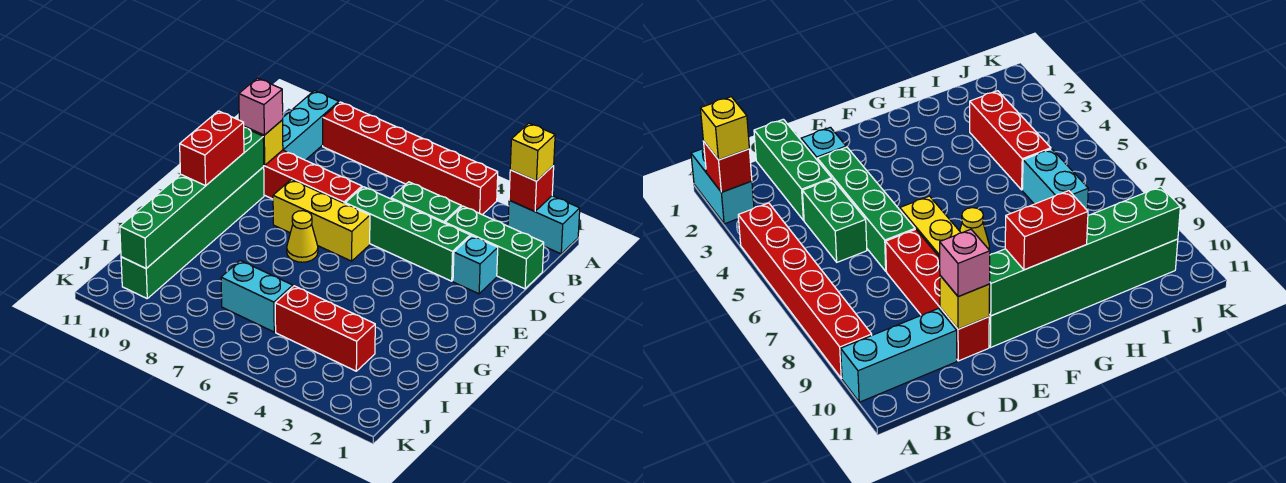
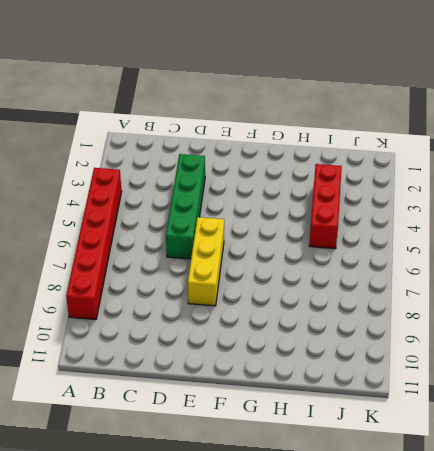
none -> cyan brick A1:A2 level 1
none -> cyan brick A10:C10 level 1
none -> green brick C1:C3 level 1

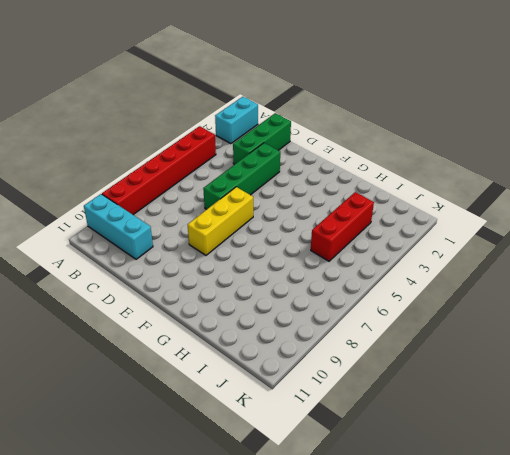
none -> green brick C4:C5 level 1
none -> cyan brick D2 level 1
none -> red brick D7:D10 level 1

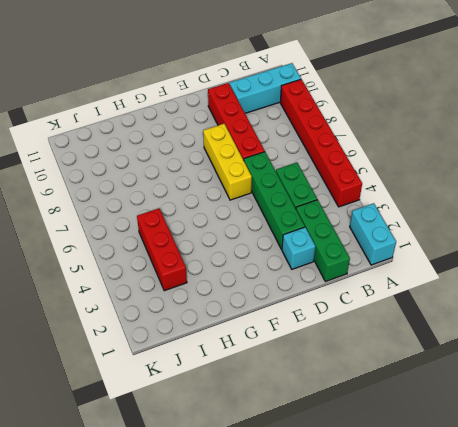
none -> green brick E10:J10 level 1
none -> yellow cone F7 level 1
none -> cyan brick I6:I7 level 1

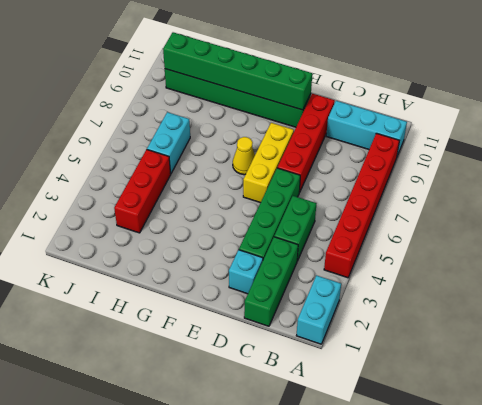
none -> red brick A2 level 2
none -> yellow brick D10 level 2
none -> yellow brick A2 level 3

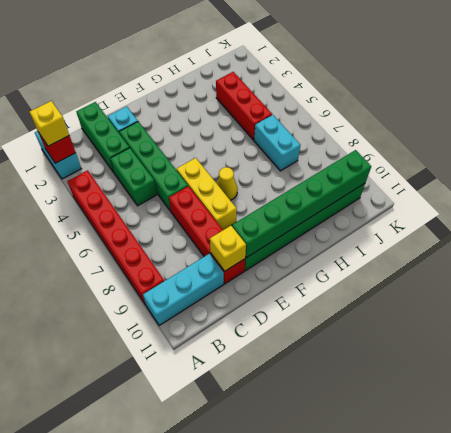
none -> pink brick D10 level 3
none -> red brick F10:G10 level 3

